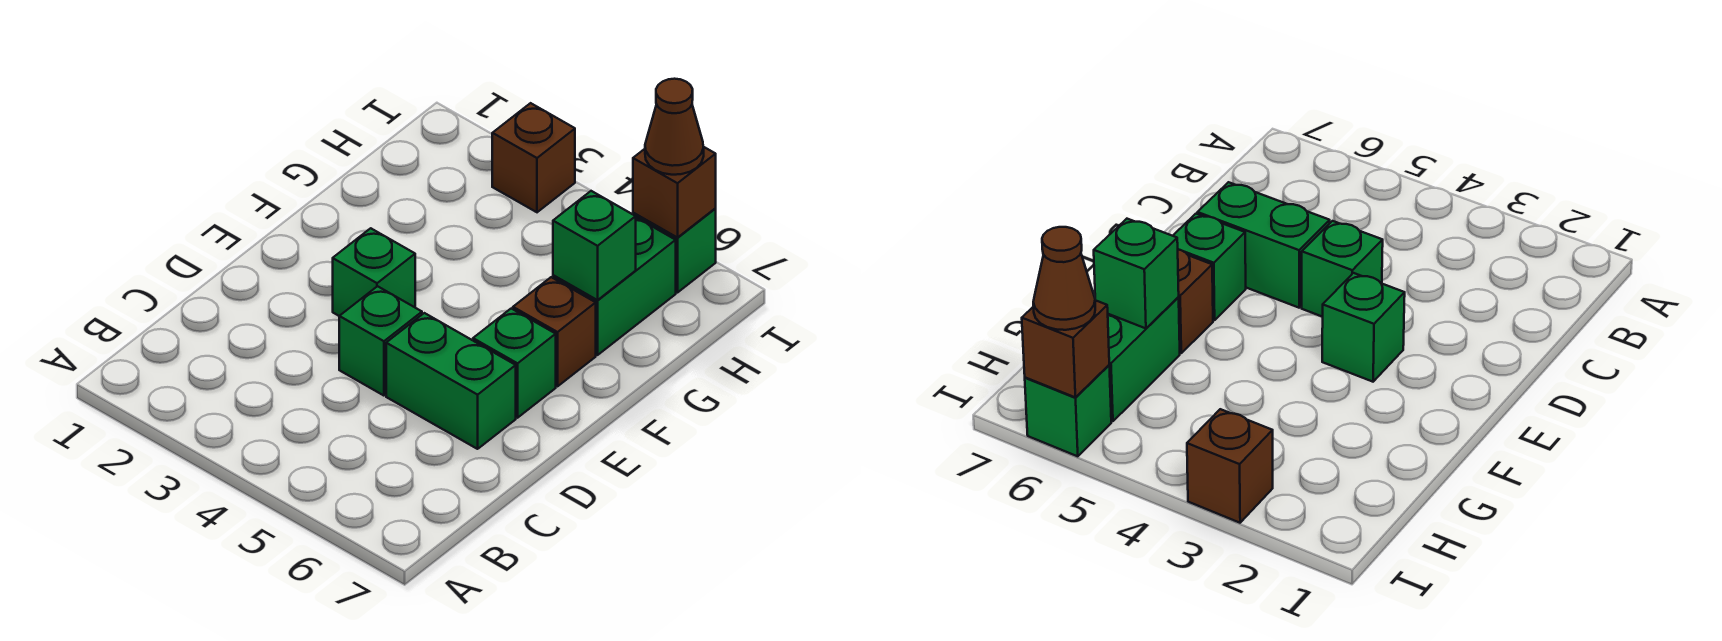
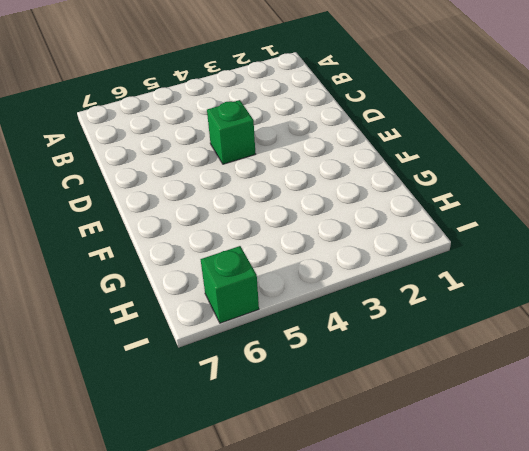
none -> green brick D5:D6 level 1
none -> green brick E3 level 1

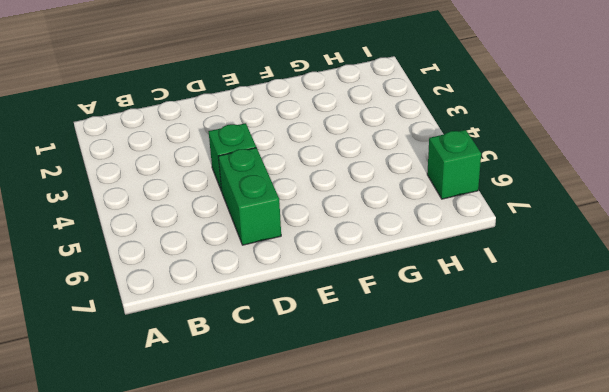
none -> green brick E3 level 1
none -> green brick E6 level 1

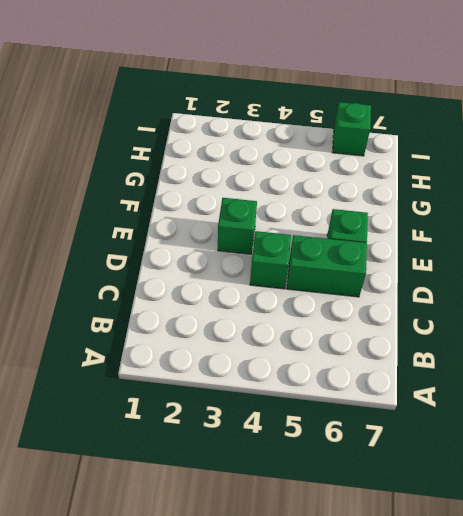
none -> brown brick F6 level 1
none -> green brick G6:H6 level 1

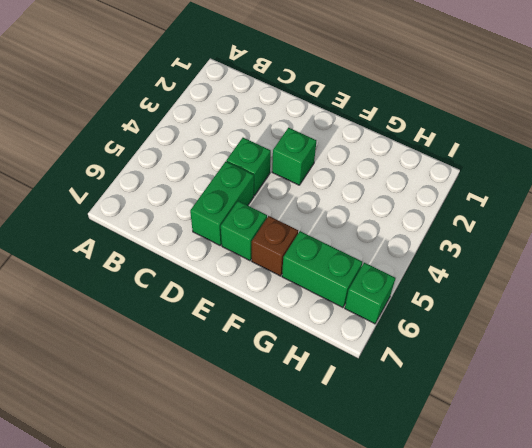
none -> brown brick I3 level 1
none -> green brick G6 level 2

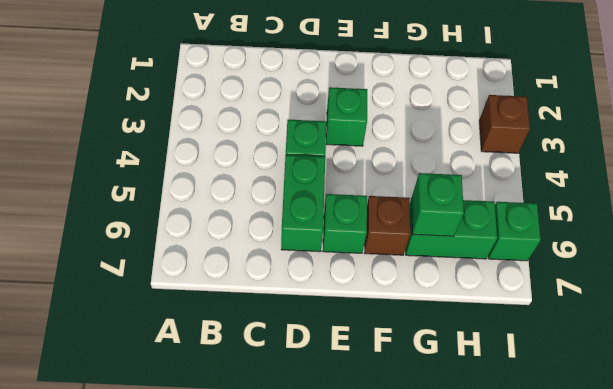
none -> brown brick I6 level 2
none -> brown cone I6 level 3

